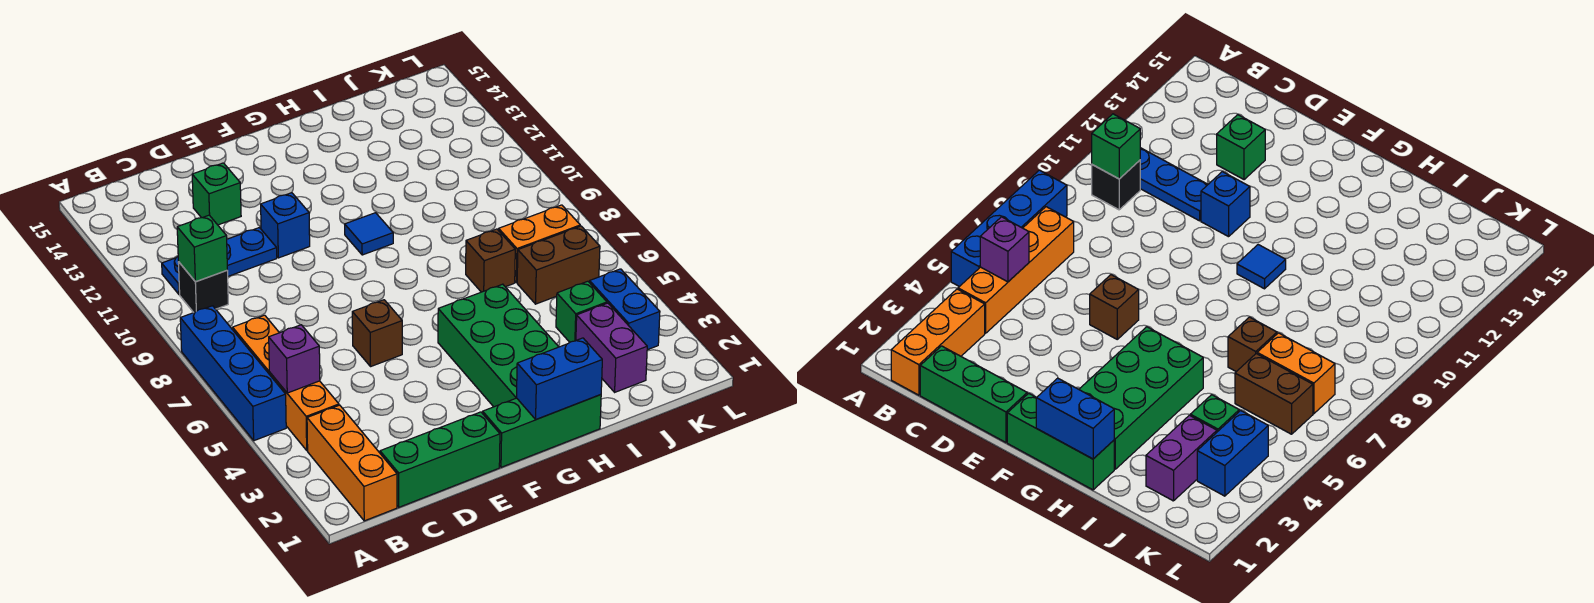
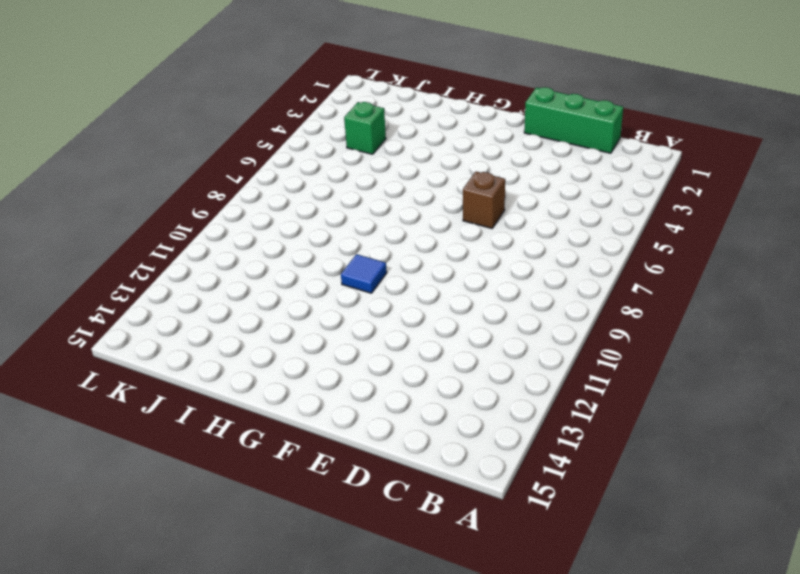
none -> blue brick A5:A8 level 1
none -> orange brick B1:B3 level 1
none -> orange brick B4:B7 level 1

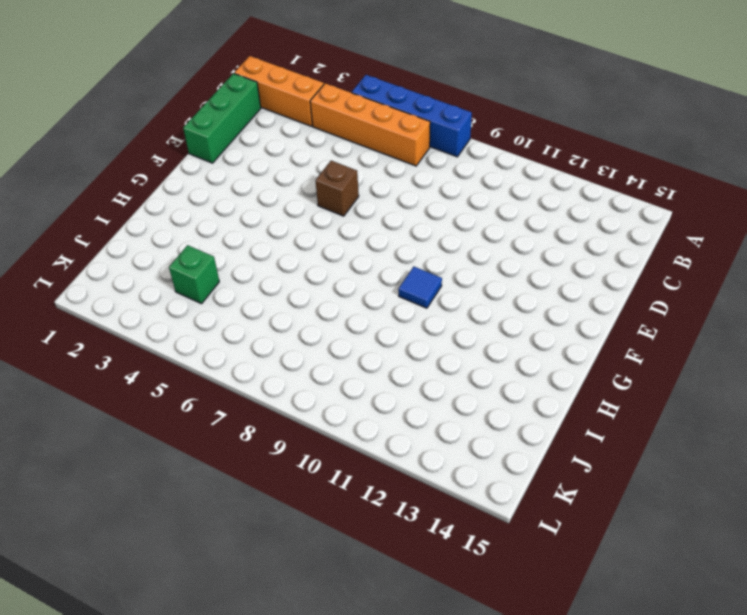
none -> black brick B10 level 1
none -> blue plate B11:D11 level 1
none -> green brick D13 level 1

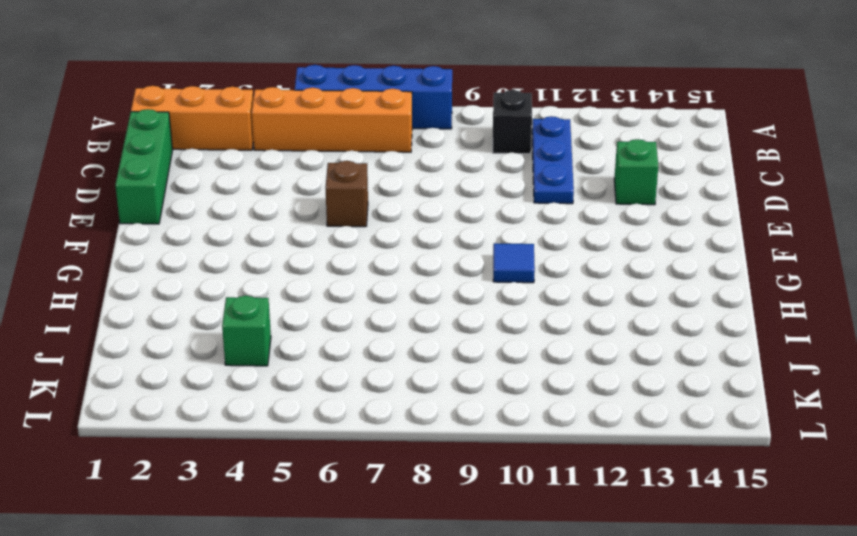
none -> blue brick E11 level 1
none -> green brick F1:H1 level 1
none -> green brick G2:H5 level 1

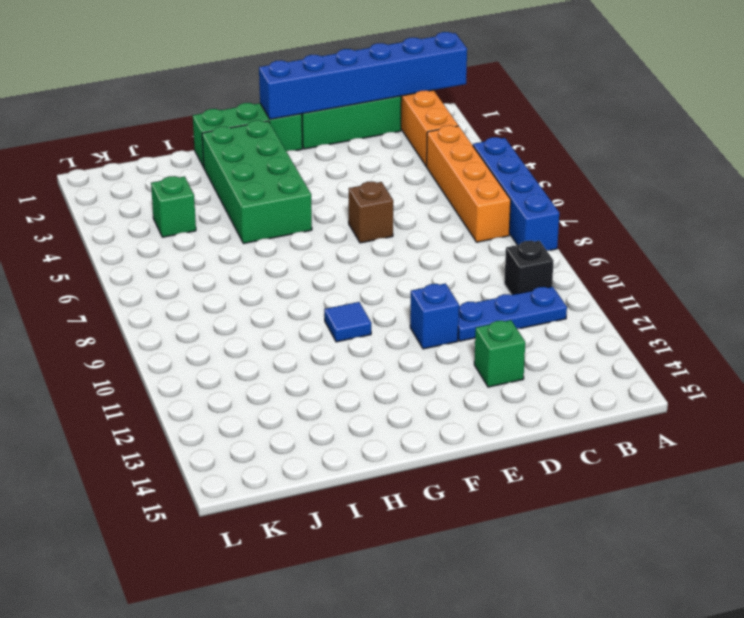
blue brick A1:F1 level 2 -> none
none -> brown brick I7 level 1
none -> purple brick J2:J3 level 1
none -> brown brick J6:K6 level 1

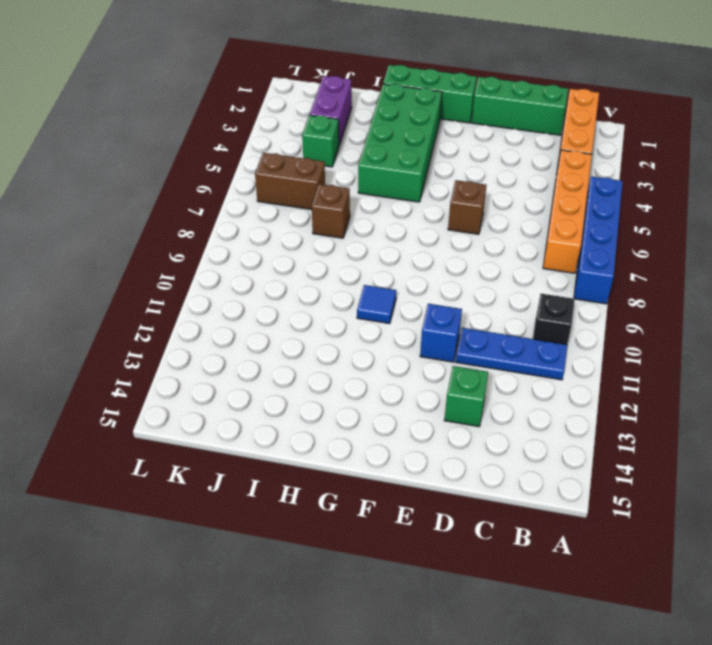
none -> orange brick J7:K7 level 1
none -> blue brick K3:K4 level 1
none -> purple brick B5 level 2

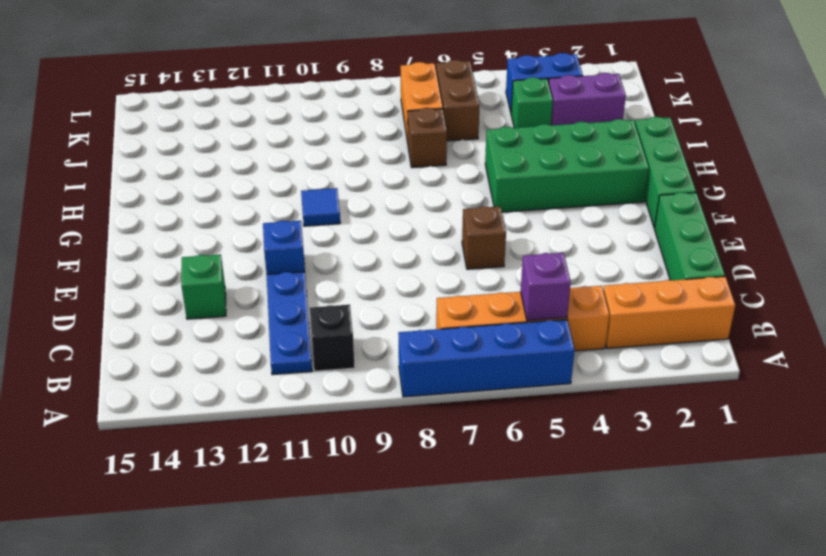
none -> green brick B10 level 2
none -> blue brick G1:H1 level 2

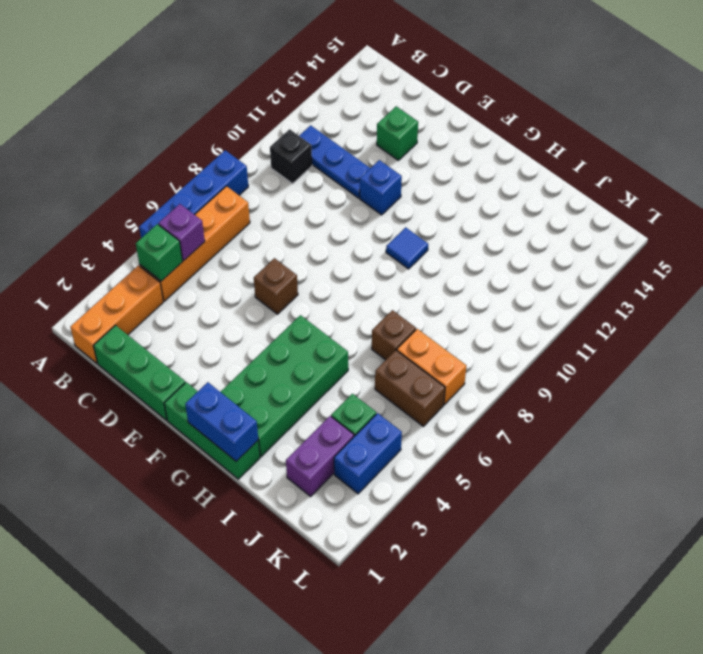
green brick B4 level 2 -> green brick B10 level 2

